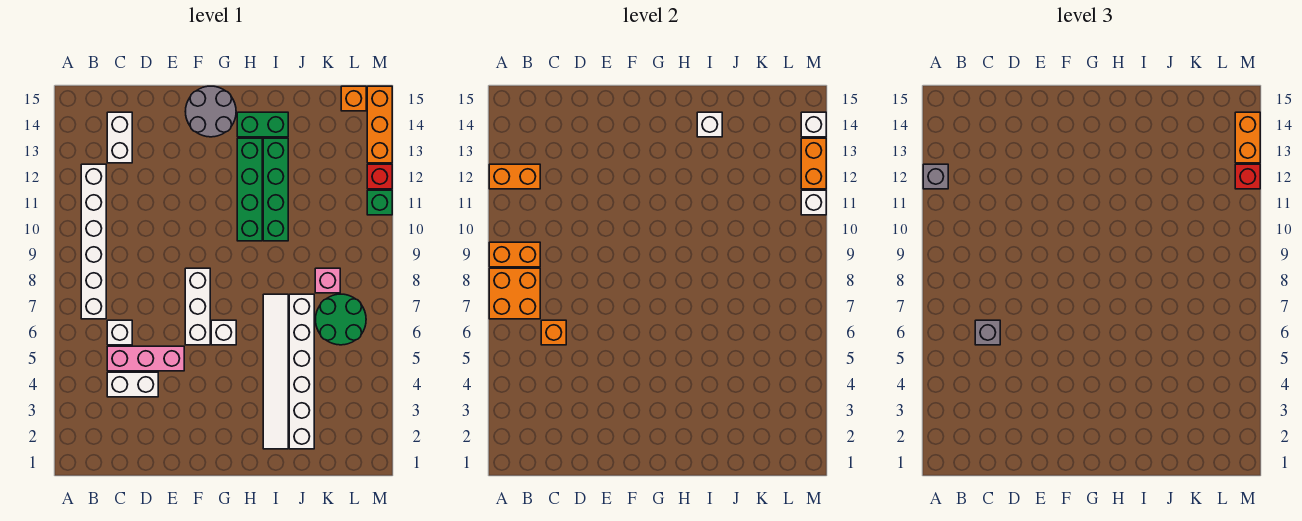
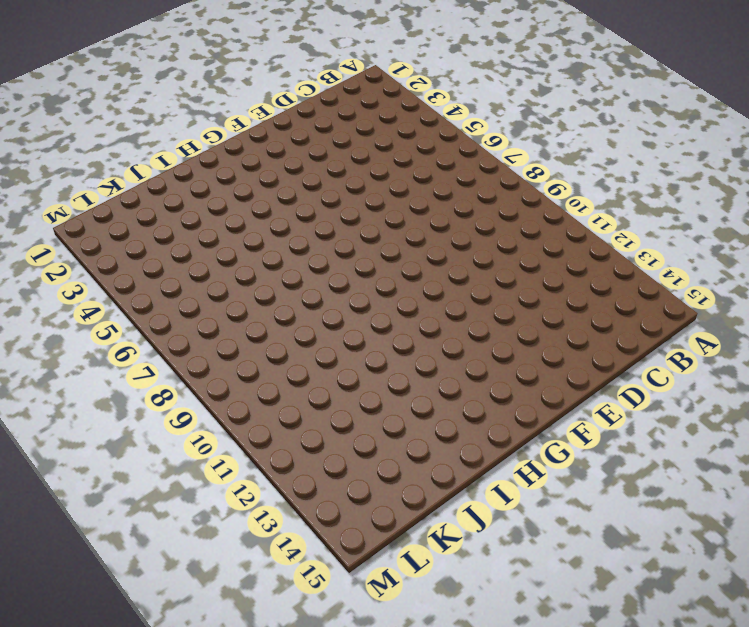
none -> white brick B7:B12 level 1
none -> white brick C4:D4 level 1
none -> pink brick C5:E5 level 1
none -> white brick C6 level 1

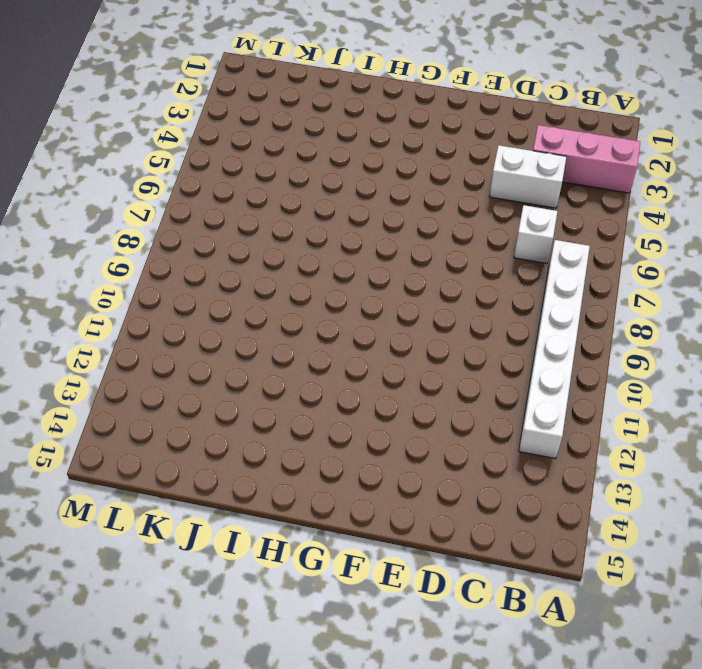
pink brick A3:C3 level 1 -> pink brick C5:E5 level 1
none -> white brick C13:C14 level 1
none -> white brick F6:F8 level 1
none -> grey round brick F14:G15 level 1
none -> white brick G6 level 1

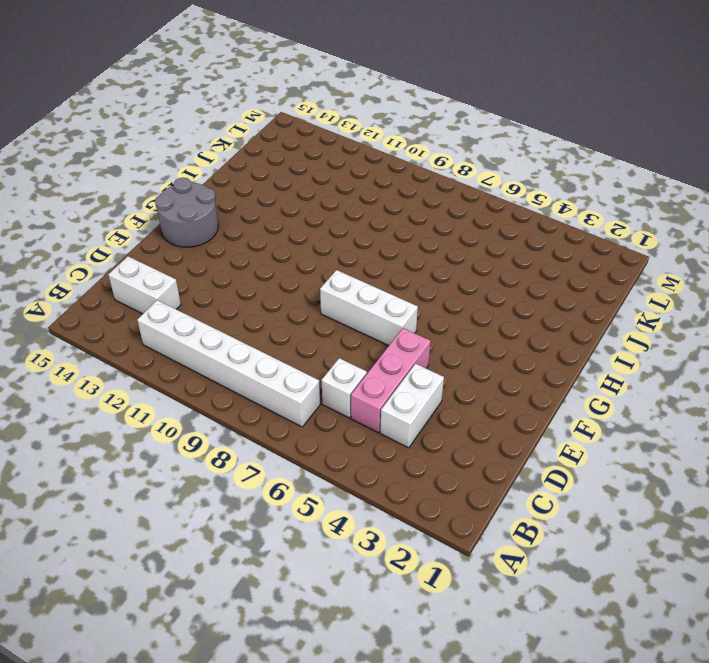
none -> white brick G6 level 1
none -> green brick H10:H13 level 1
none -> green brick H14:I14 level 1
none -> white tile I2:I7 level 1

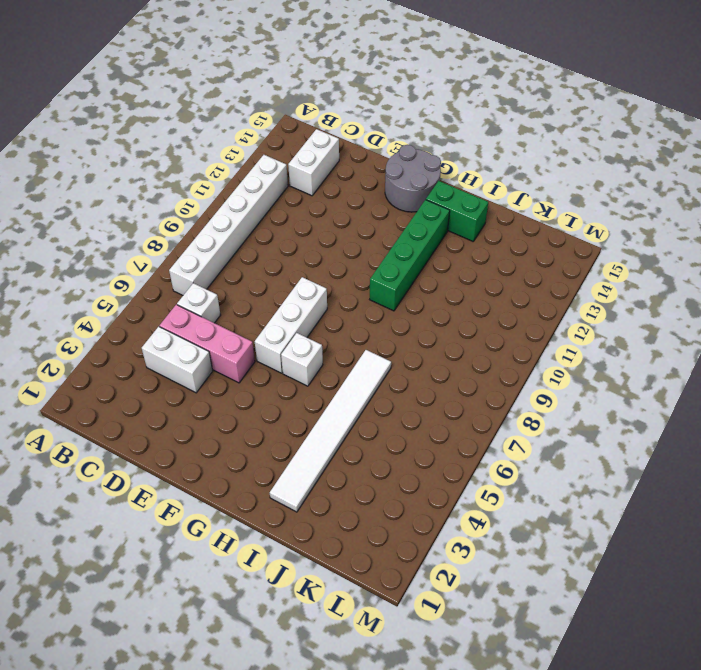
none -> green brick I10:I13 level 1
none -> white brick J2:J7 level 1
none -> green round brick K6:L7 level 1
none -> pink brick K8 level 1

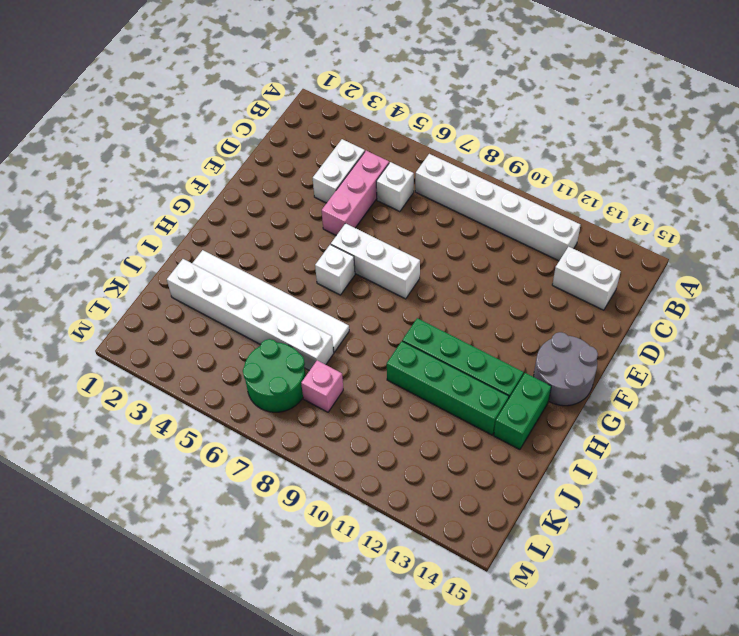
none -> orange brick L15 level 1
none -> green brick M11 level 1
none -> red brick M12 level 1
none -> orange brick M13:M15 level 1

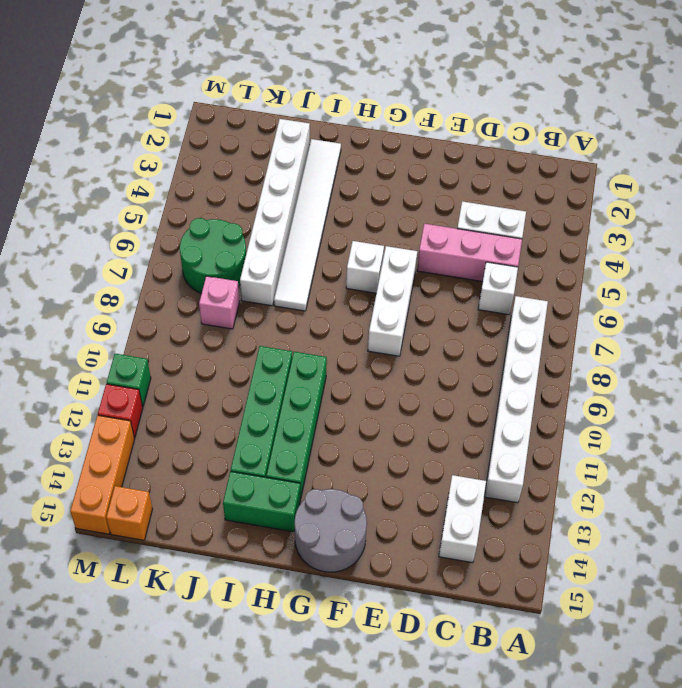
none -> orange brick A7:B8 level 2
none -> orange brick A9:B9 level 2
none -> orange brick A12:B12 level 2
none -> orange brick C6 level 2

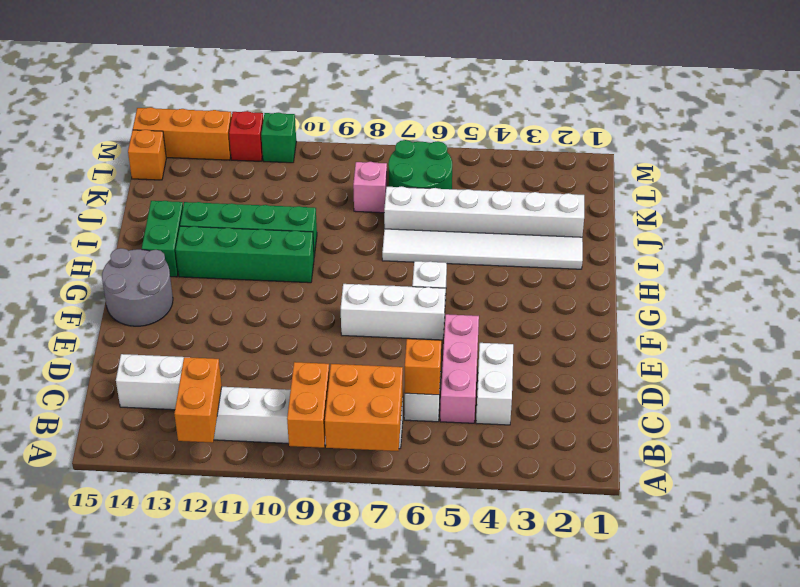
none -> white brick I14 level 2
none -> white brick M11 level 2
none -> orange brick M12:M13 level 2
none -> white brick M14 level 2

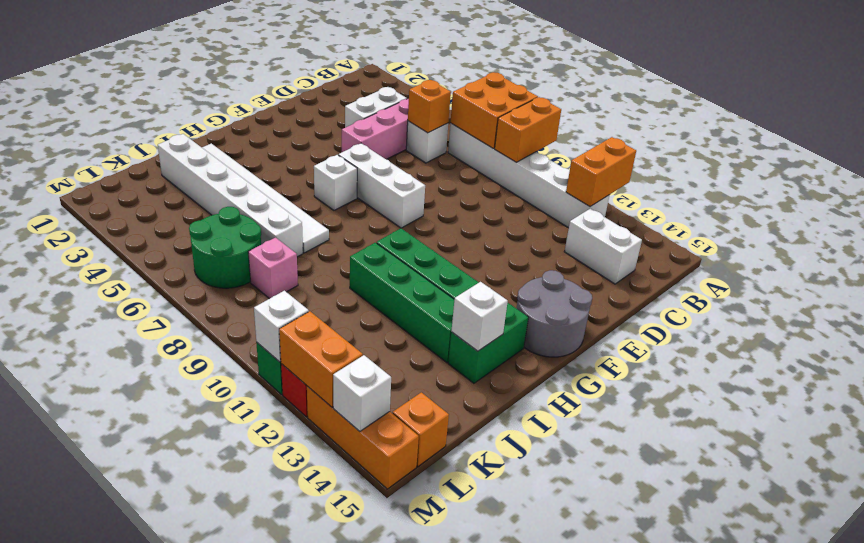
none -> grey brick A12 level 3
none -> grey brick C6 level 3
none -> red brick M12 level 3
none -> orange brick M13:M14 level 3

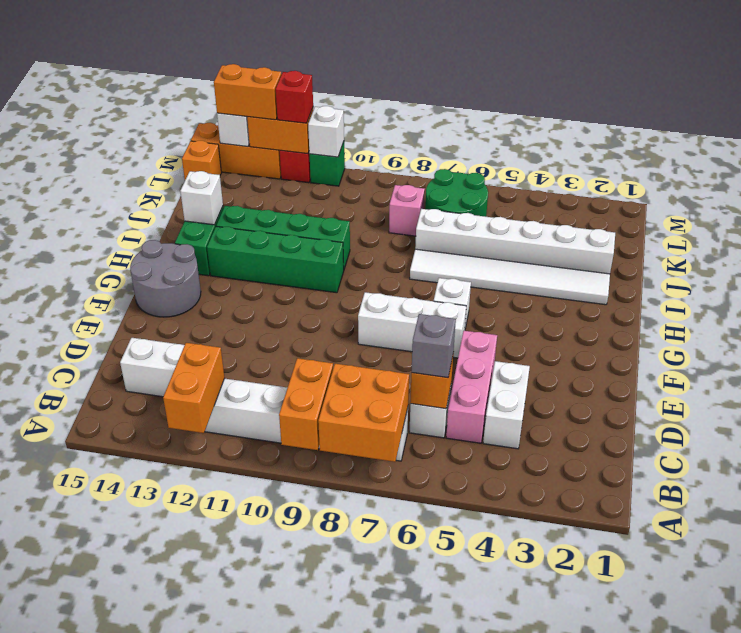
none -> grey brick A12 level 3

